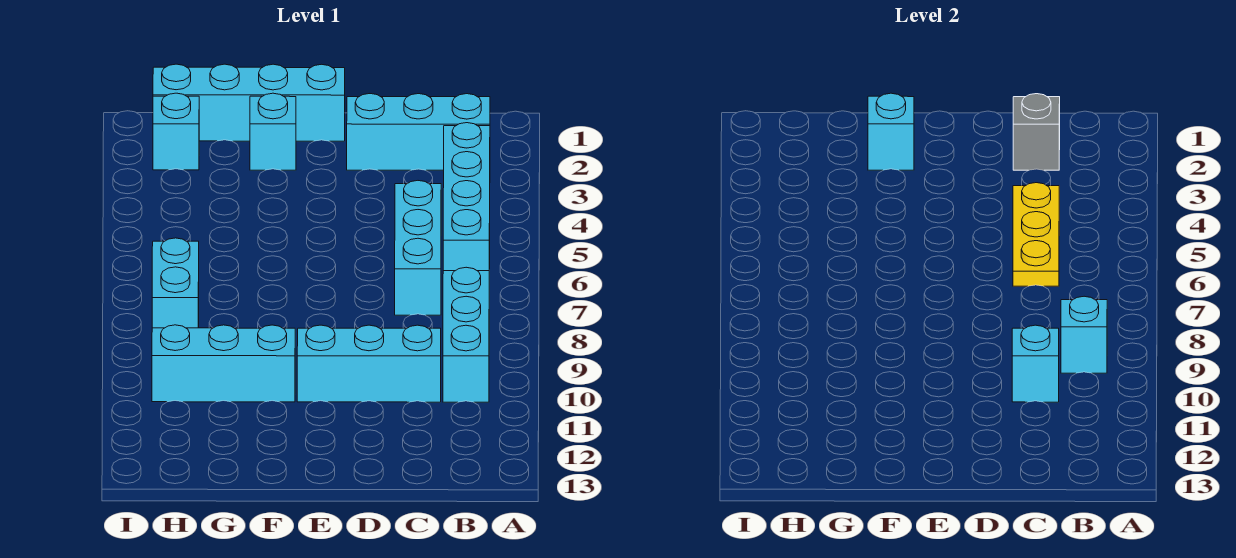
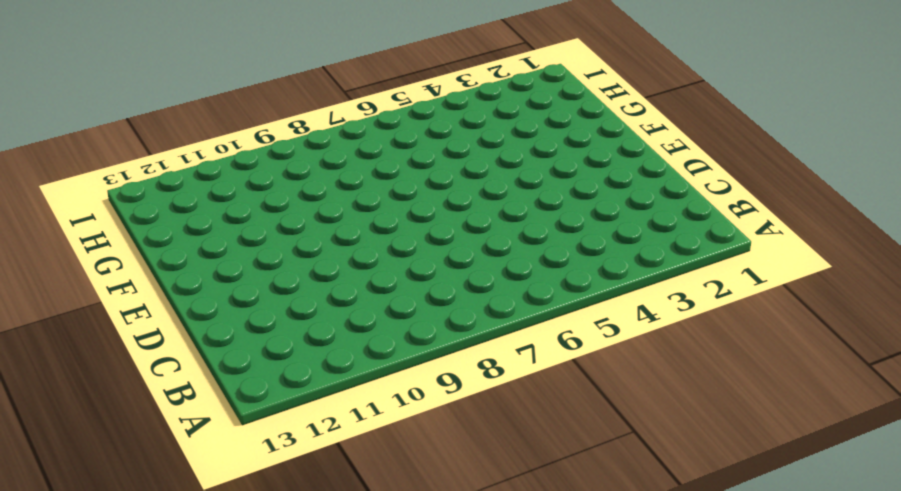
none -> cyan brick B2:D2 level 1
none -> cyan brick B3:B6 level 1
none -> cyan brick B8:B10 level 1

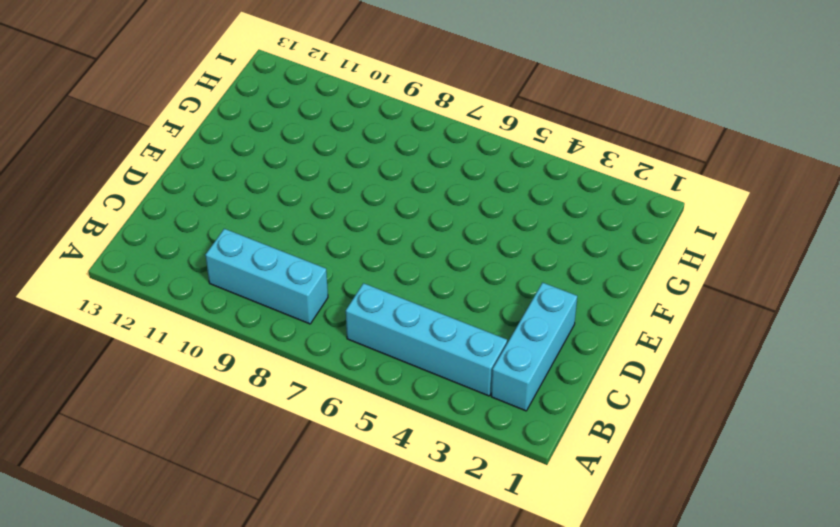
none -> cyan brick C5:C7 level 1
none -> cyan brick C10:E10 level 1
none -> cyan brick E1:H1 level 1

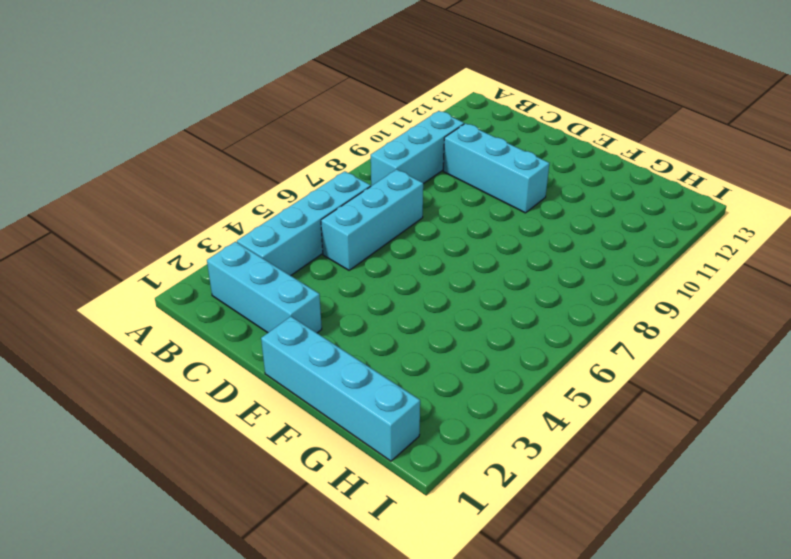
none -> cyan brick F2 level 1
none -> cyan brick F10:H10 level 1
none -> cyan brick H2 level 1

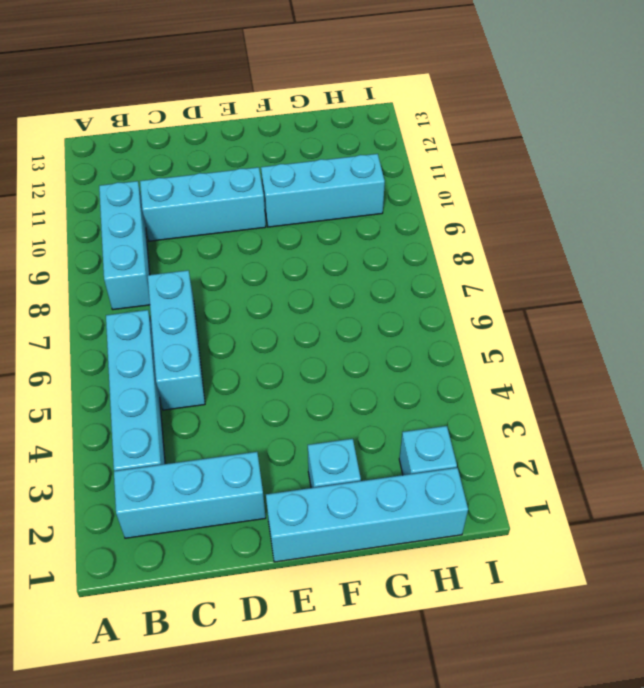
none -> cyan brick H7:H8 level 1
none -> cyan brick B9 level 2
none -> grey brick C2 level 2

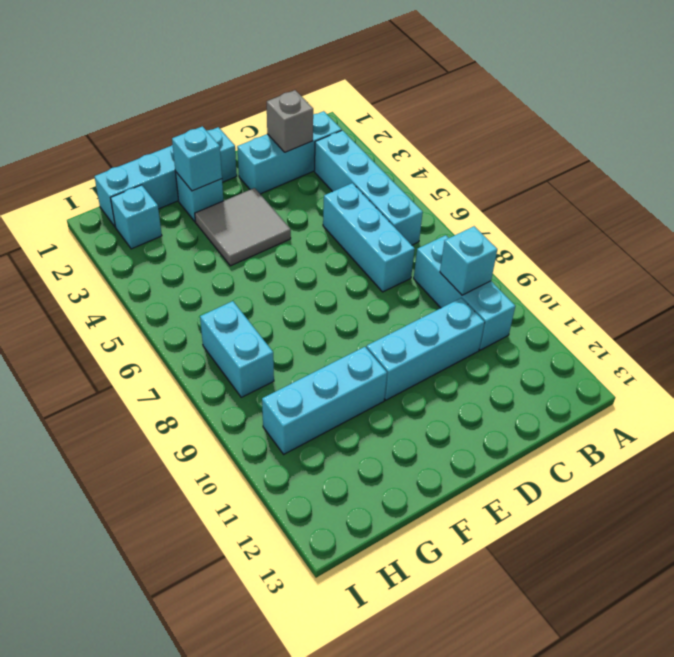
grey tile E3:F4 level 1 -> none
none -> yellow plate C4:C6 level 2
none -> cyan brick C10 level 2

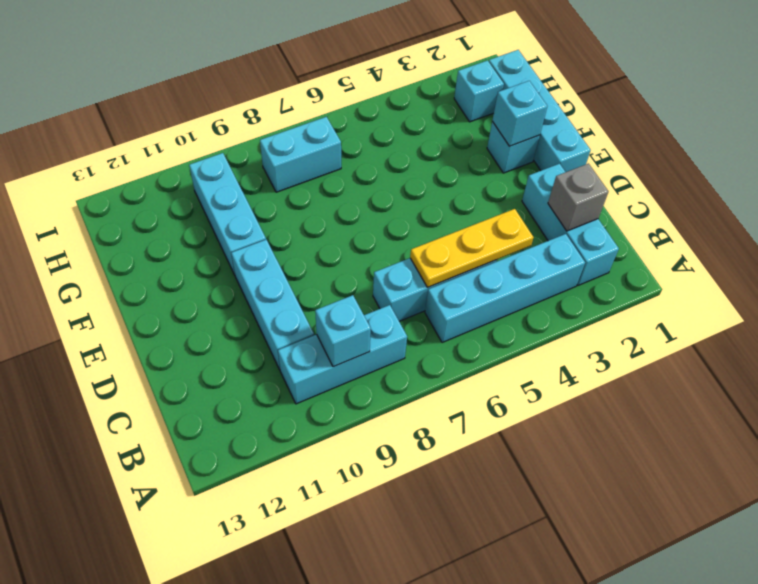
none -> cyan brick C10 level 2

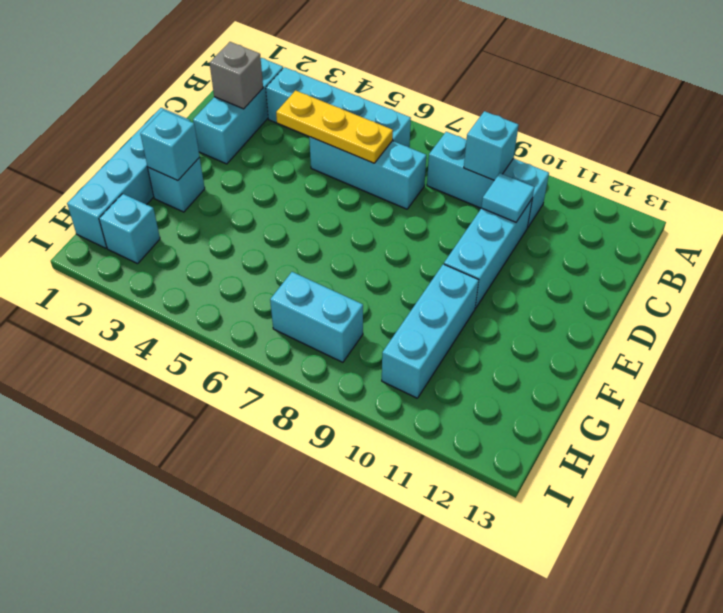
cyan tile C10 level 2 -> cyan brick C10 level 2

